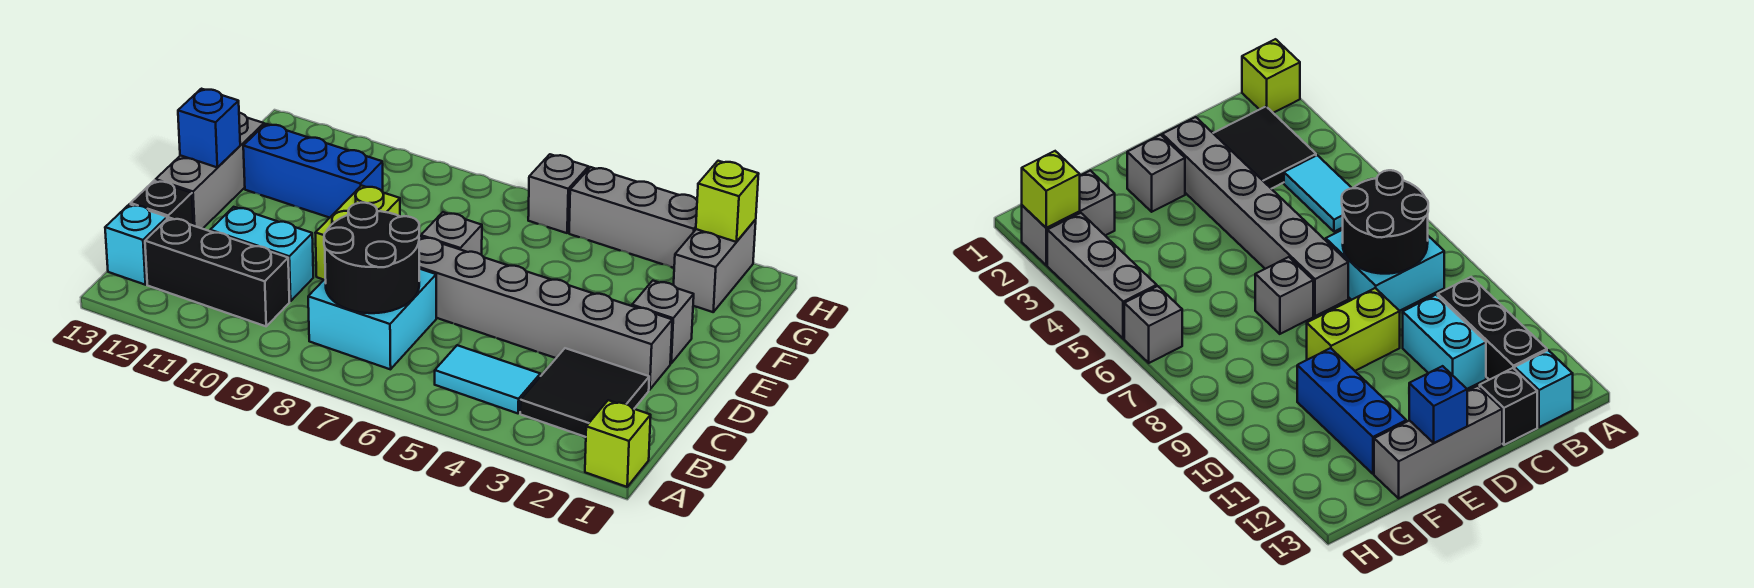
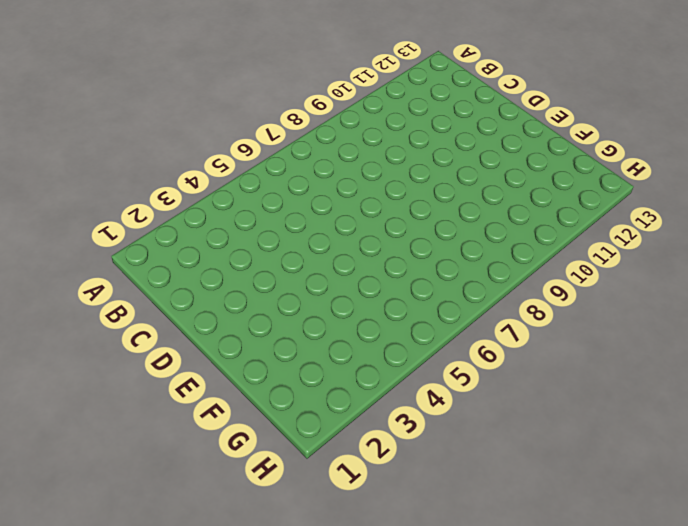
none -> lime brick A1 level 1
none -> black tile B2:C3 level 1
none -> cyan tile B4:B5 level 1

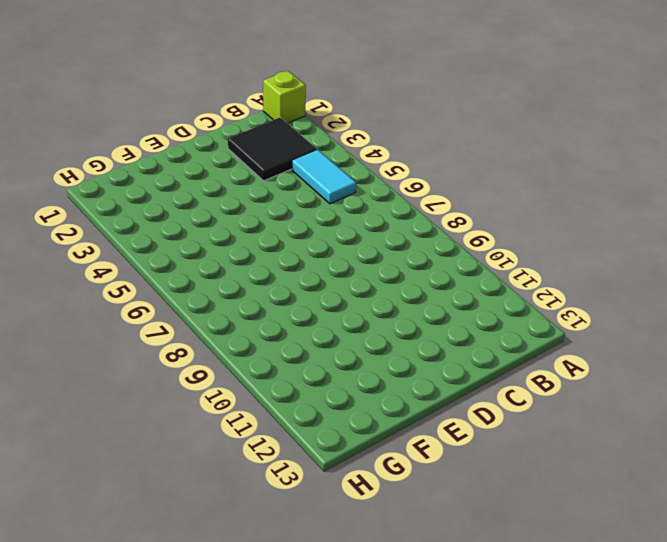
none -> cyan brick B7:C8 level 1
none -> black brick B10:B12 level 1
none -> cyan brick B13 level 1

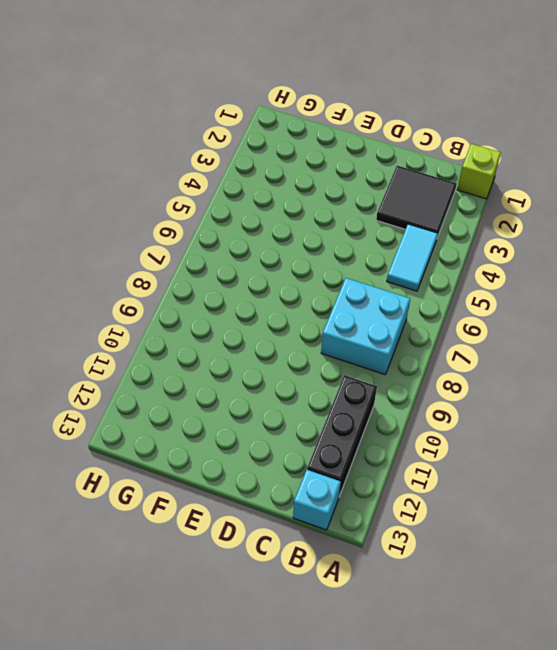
none -> cyan brick C10:C11 level 1
none -> black brick C13 level 1
none -> grey brick D2:D7 level 1

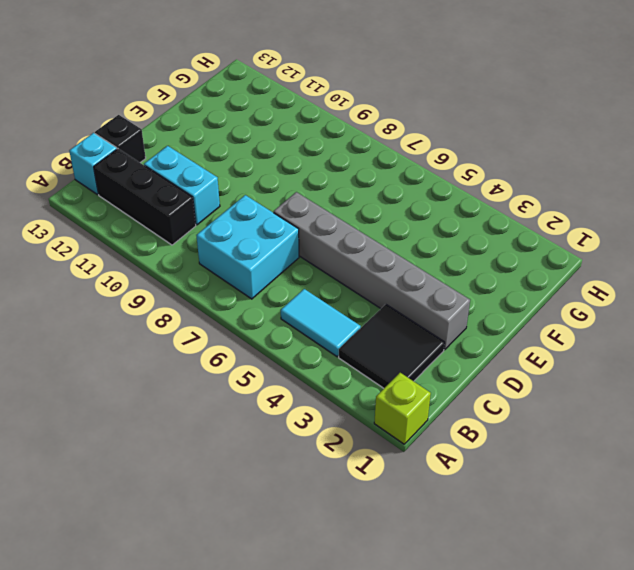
none -> lime brick D9:E9 level 1
none -> grey brick D13:F13 level 1
none -> grey brick E2 level 1

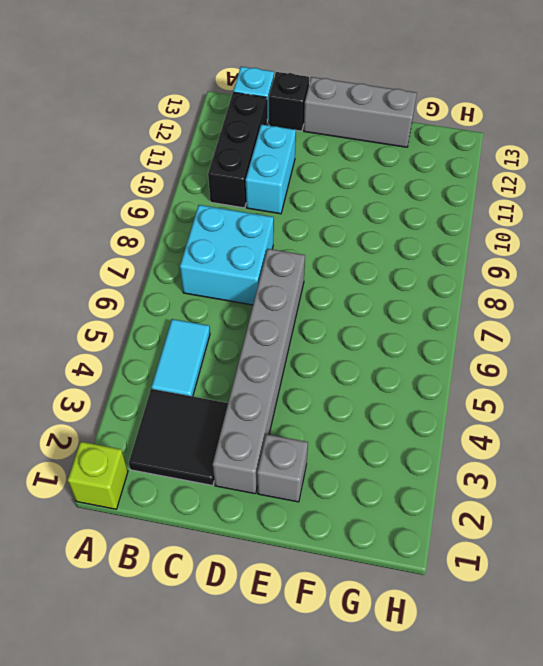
none -> lime brick D9:E9 level 1
none -> grey brick E7 level 1
none -> blue brick F10:F12 level 1

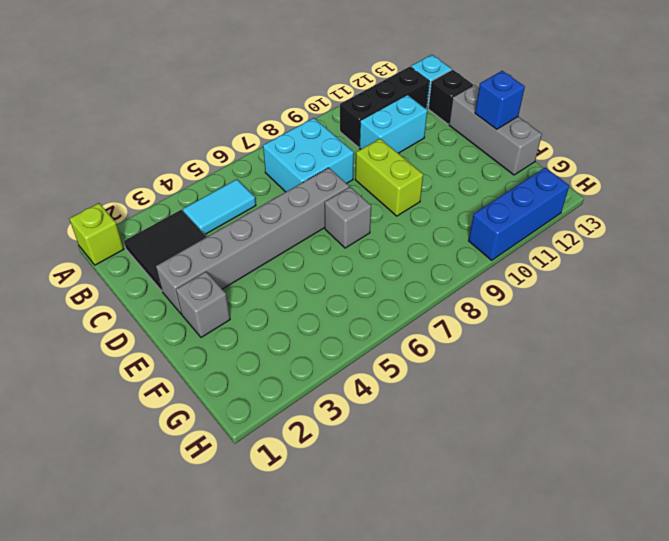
blue brick H10:H12 level 1 -> blue brick F10:F12 level 1
none -> grey brick G2:H2 level 1
none -> grey brick H3:H5 level 1
none -> grey brick H6 level 1

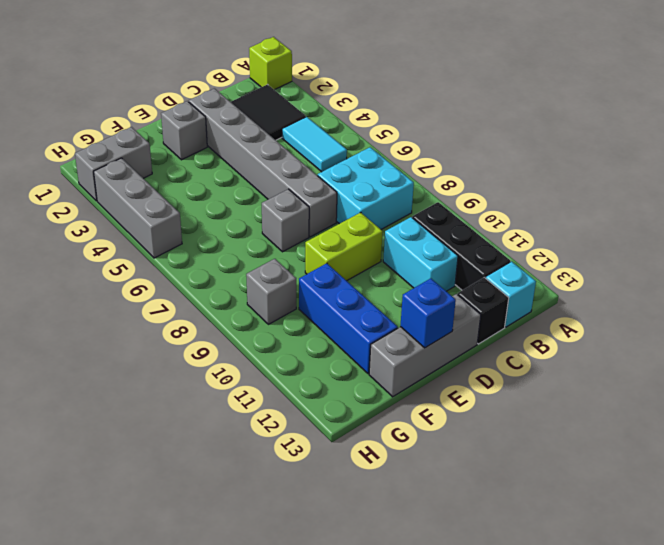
grey brick G9 level 1 -> grey brick H6 level 1
none -> black round brick B7:C8 level 2
none -> lime brick H2 level 2

